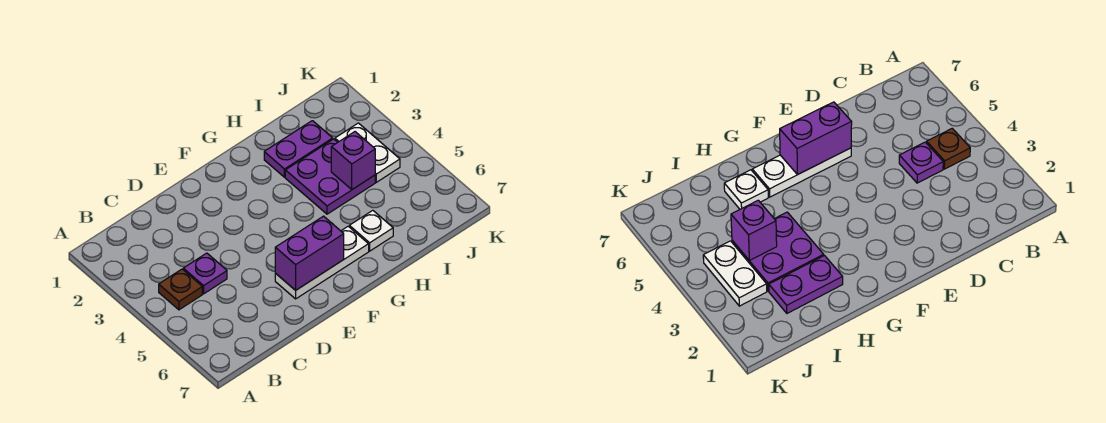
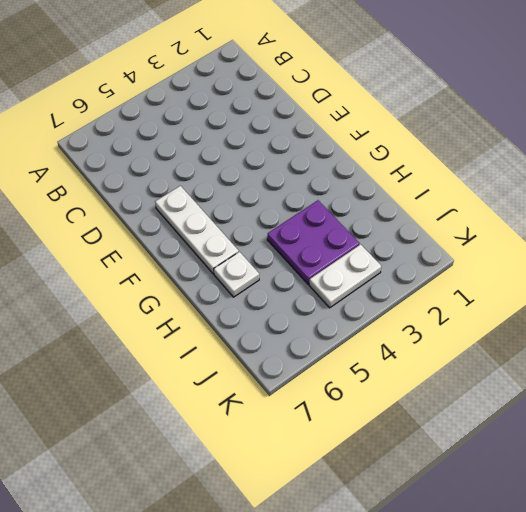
none -> brown plate B4 level 1
none -> purple plate C4 level 1

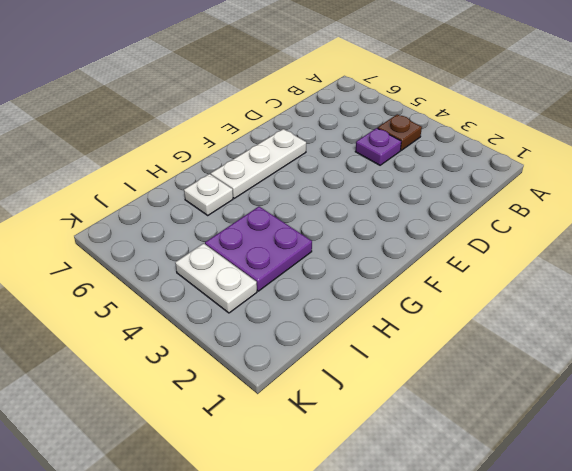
none -> purple plate H2:I2 level 1
none -> purple brick E6:F6 level 2

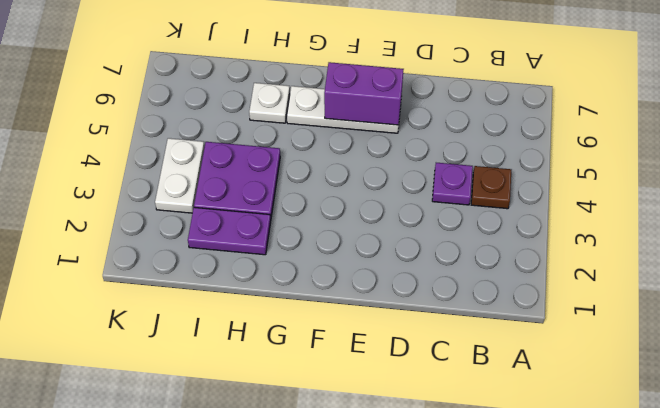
none -> purple brick I4 level 2

